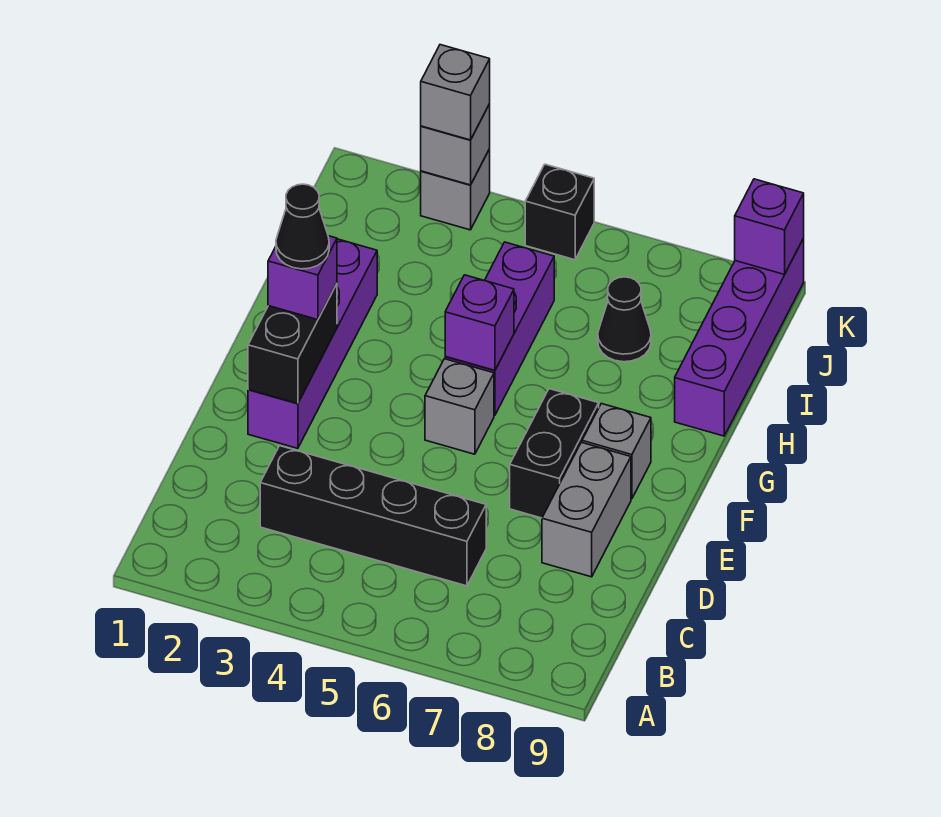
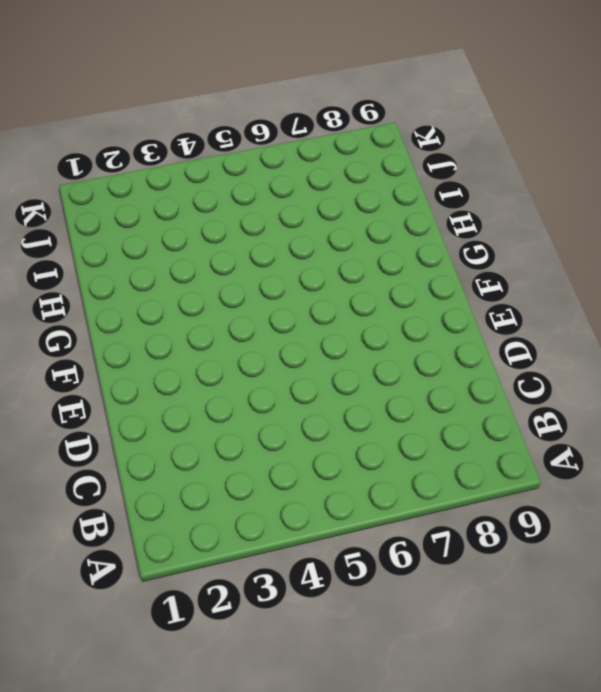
none -> black brick C3:C6 level 1
none -> grey brick D8:E8 level 1
none -> purple brick E2:H2 level 1

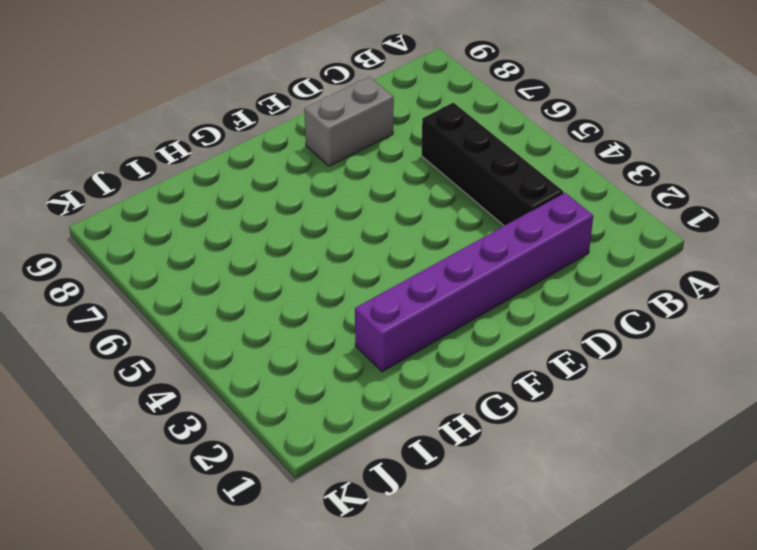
purple brick C2:H2 level 1 -> purple brick E2:H2 level 1
none -> black brick E7:F7 level 1
none -> grey brick F5 level 1
none -> grey brick F8 level 1

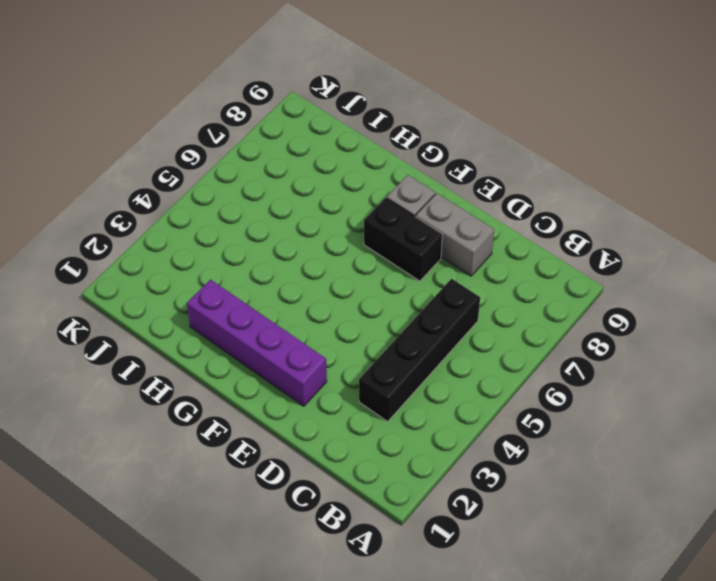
none -> grey brick F5 level 1
none -> purple brick G5:I5 level 1
none -> purple brick H9:K9 level 1

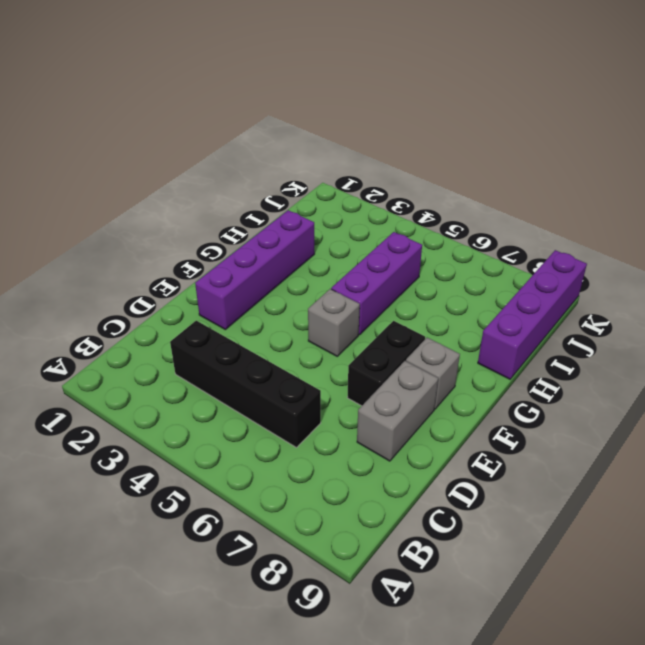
none -> black cone I7 level 1
none -> grey brick K3 level 1
none -> black brick K5 level 1

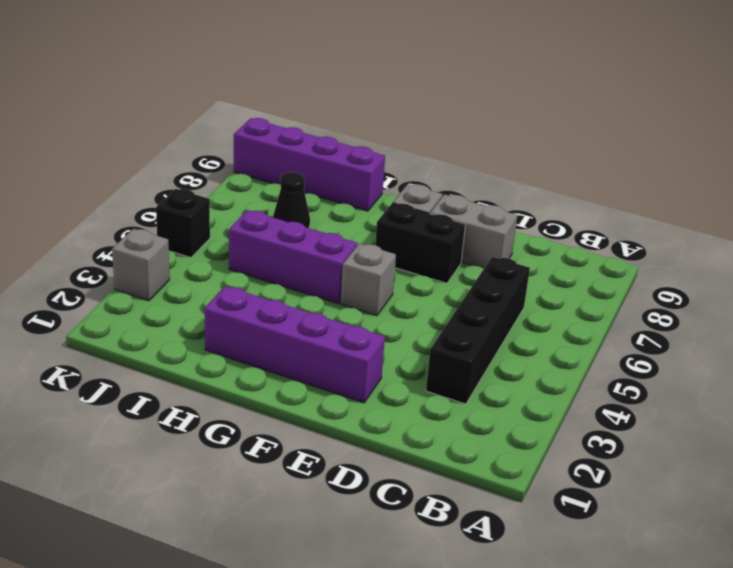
none -> black brick E2:F2 level 2
none -> purple brick G5 level 2
none -> grey brick K3 level 2

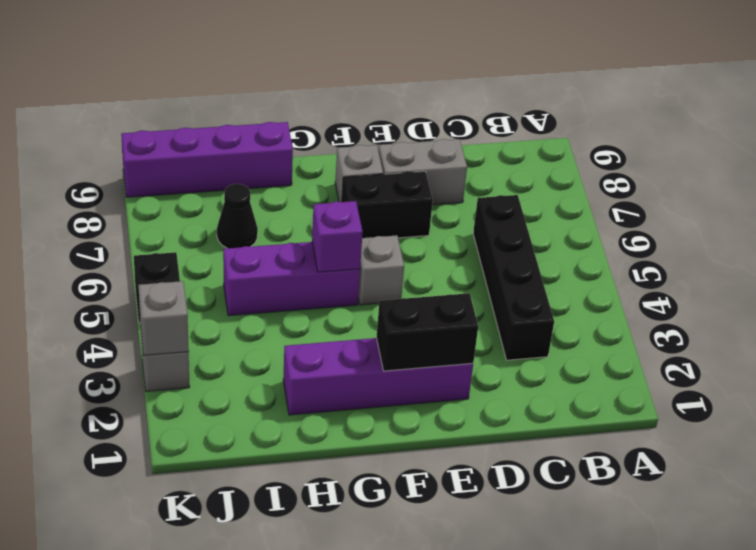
none -> purple brick K9 level 2
none -> purple brick F2 level 3
none -> grey brick K3 level 3

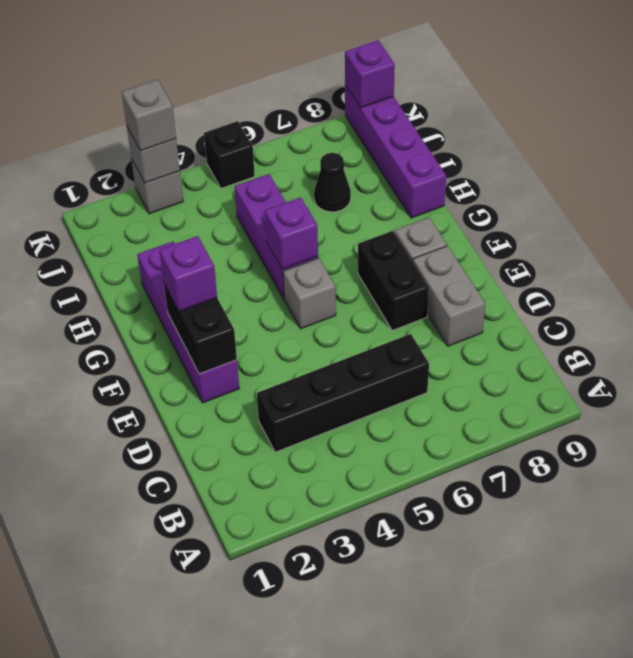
none -> black cone F2 level 4

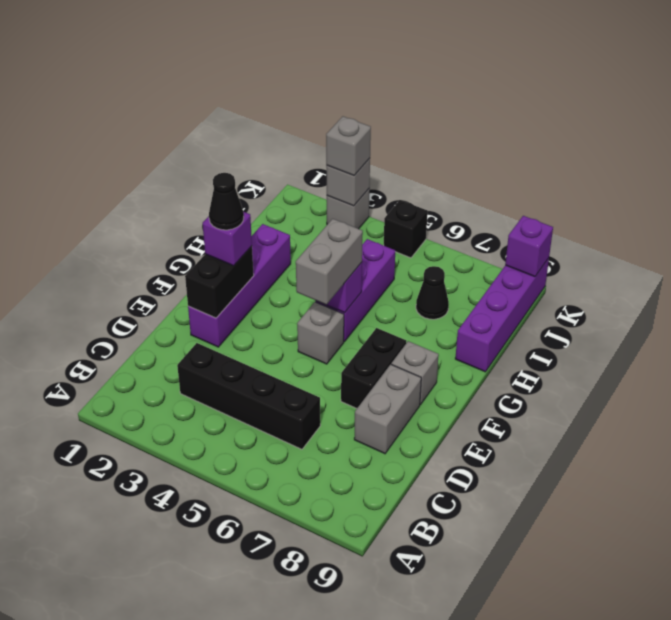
grey brick F5:G5 level 3 -> none

